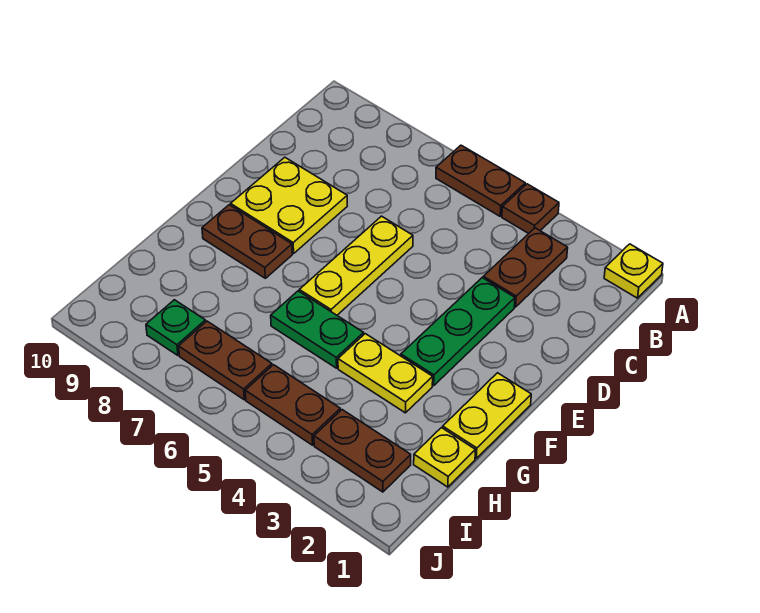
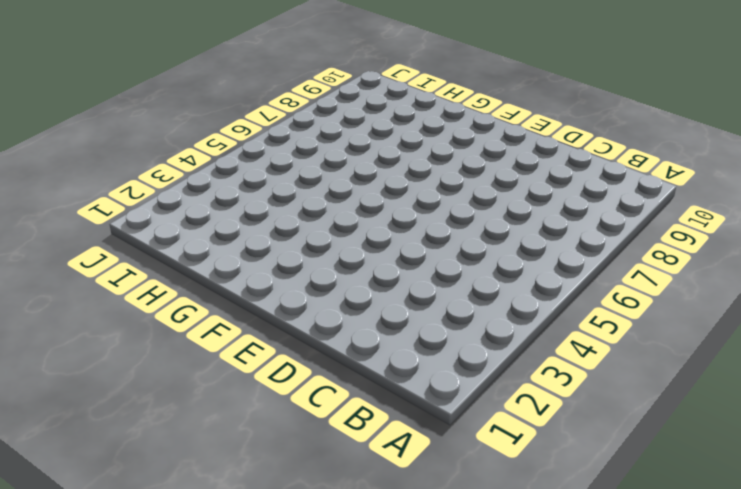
none -> yellow plate A1 level 1
none -> brown plate A4 level 1
none -> brown plate A5:A6 level 1

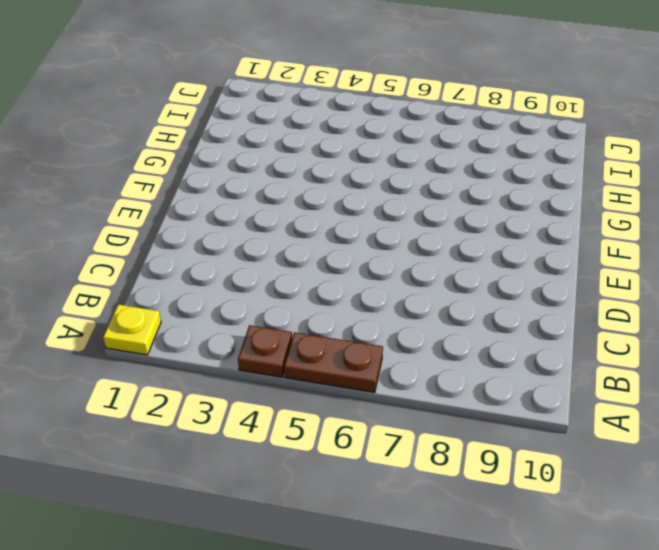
none -> brown plate B3:C3 level 1
none -> green plate D3:F3 level 1
none -> yellow plate D6:F6 level 1

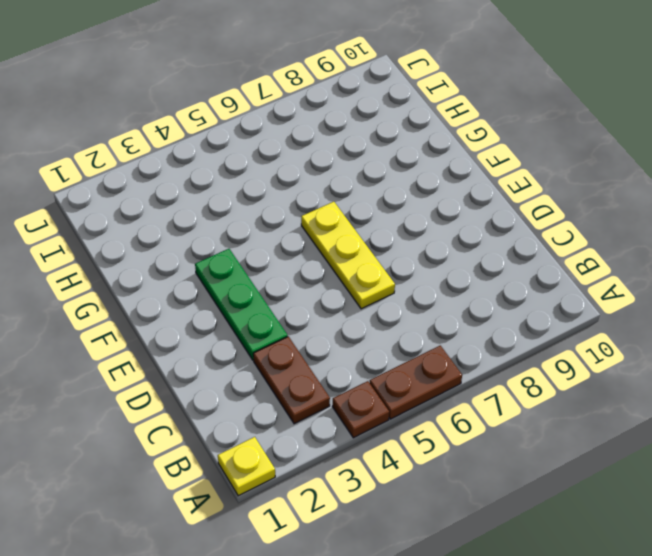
none -> yellow plate D8:E9 level 1
none -> yellow plate F1:G1 level 1
none -> brown plate F8:F9 level 1

